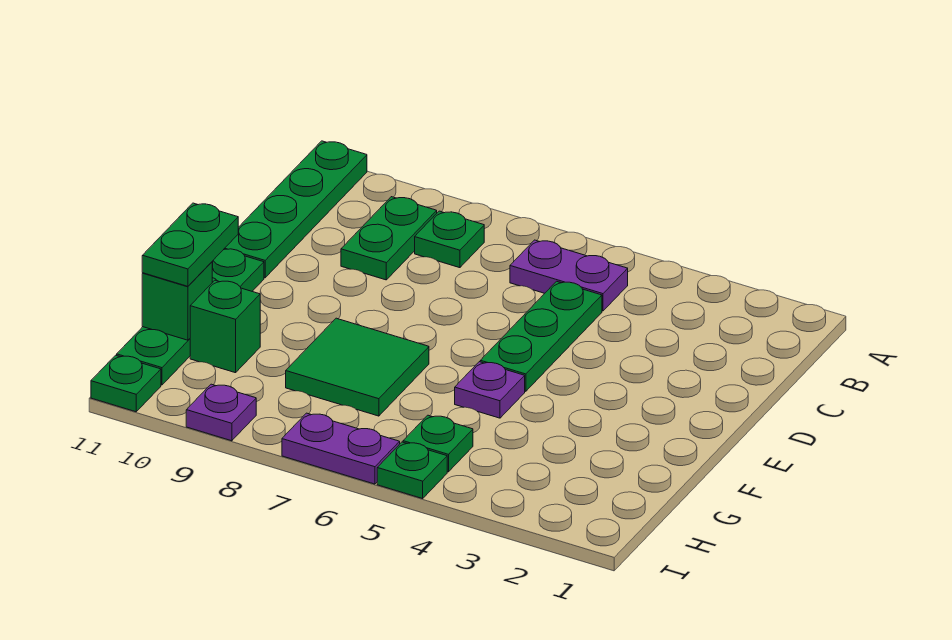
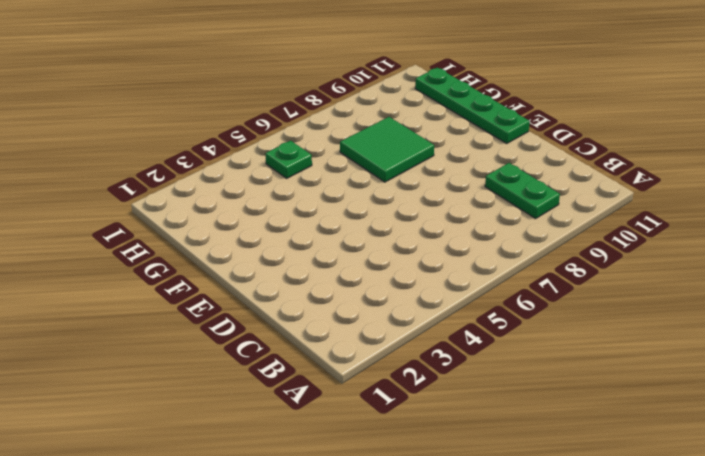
none -> green plate A11:D11 level 1
none -> purple plate B5:B6 level 1
none -> green plate B8 level 1

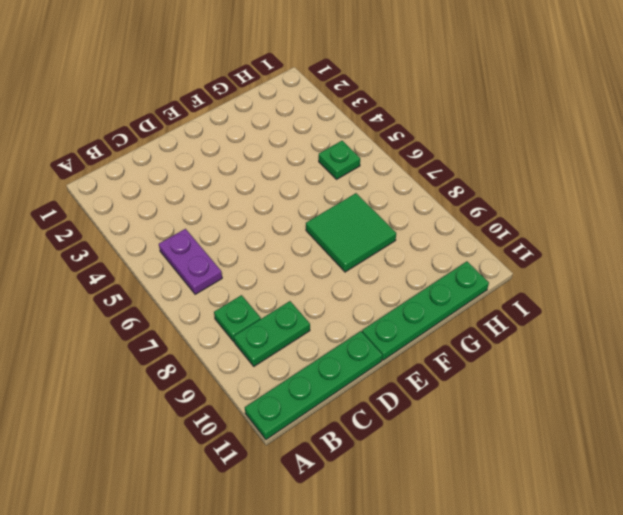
none -> green plate C5:E5 level 1
none -> purple plate F5 level 1
none -> green brick G10 level 1

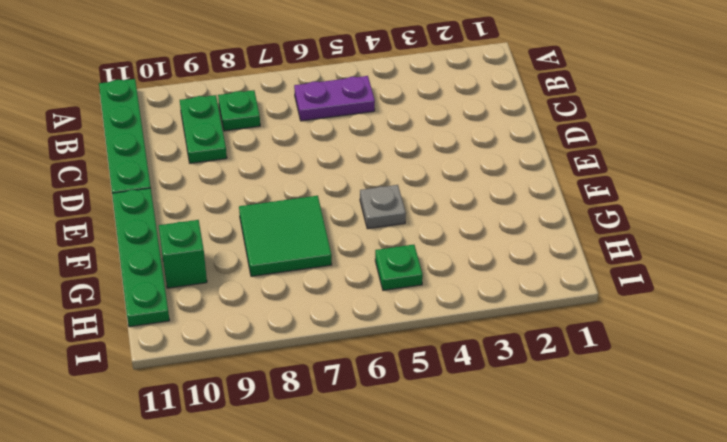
grey plate F5 level 1 -> purple plate F5 level 1
none -> green plate C5:E5 level 1
none -> green plate I5 level 1
none -> purple plate I6:I7 level 1

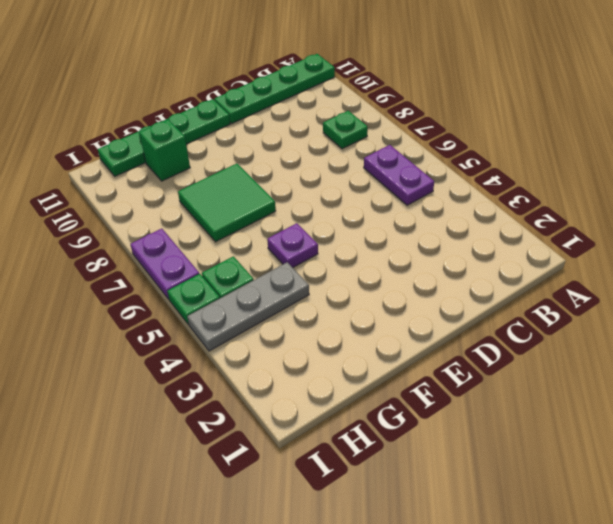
grey plate G4:I4 level 1 -> none
none -> green plate B9:C9 level 1
none -> green plate C5:E5 level 1
none -> purple plate I9 level 1

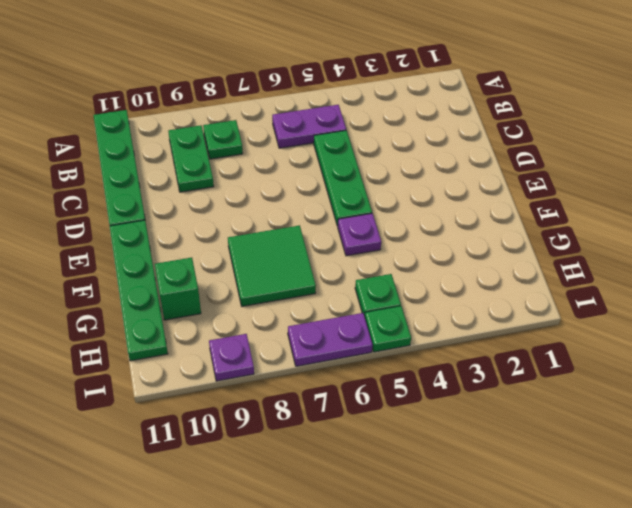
none -> green plate I11 level 1
none -> green brick G11 level 2
none -> green plate F11:G11 level 3

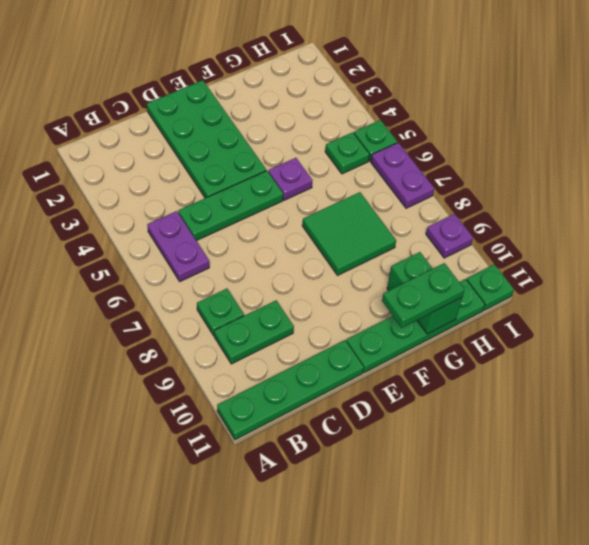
green plate D1:E4 level 1 -> none

